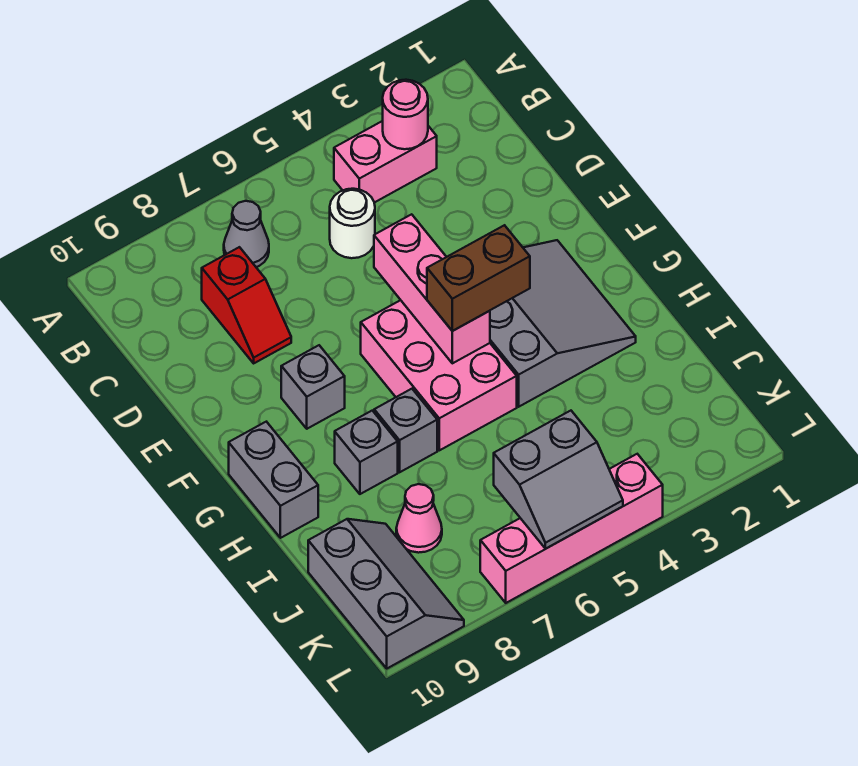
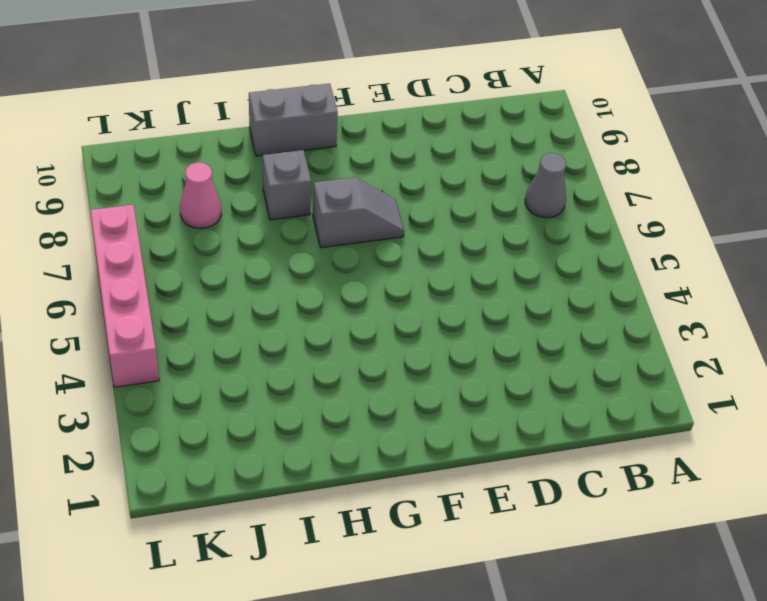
grey slope F7:G7 level 1 top G -> none
none -> pink brick B3:B4 level 1
none -> white round brick C5 level 1
none -> red slope C8:D8 level 1 top C

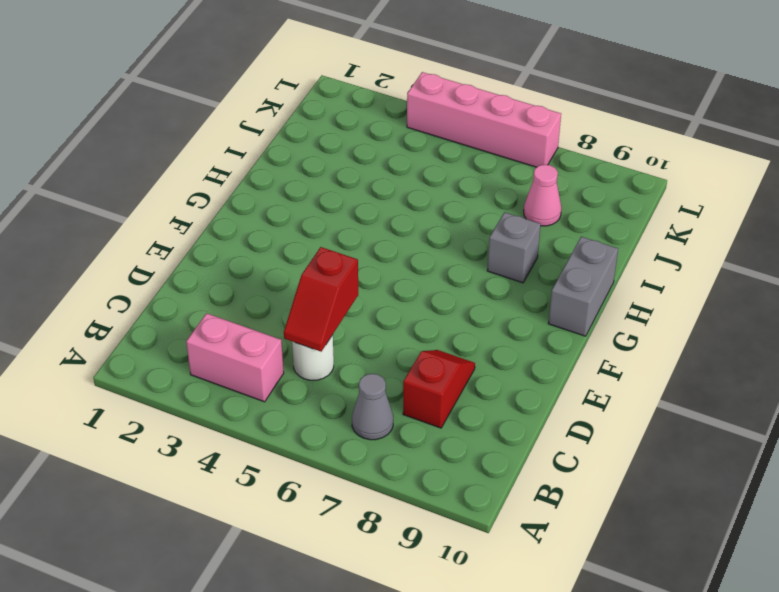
red slope C5:D5 level 2 top D -> none
none -> grey slope F2:H4 level 1 top 4
none -> pink brick F5:H6 level 1
none -> grey brick F8 level 1

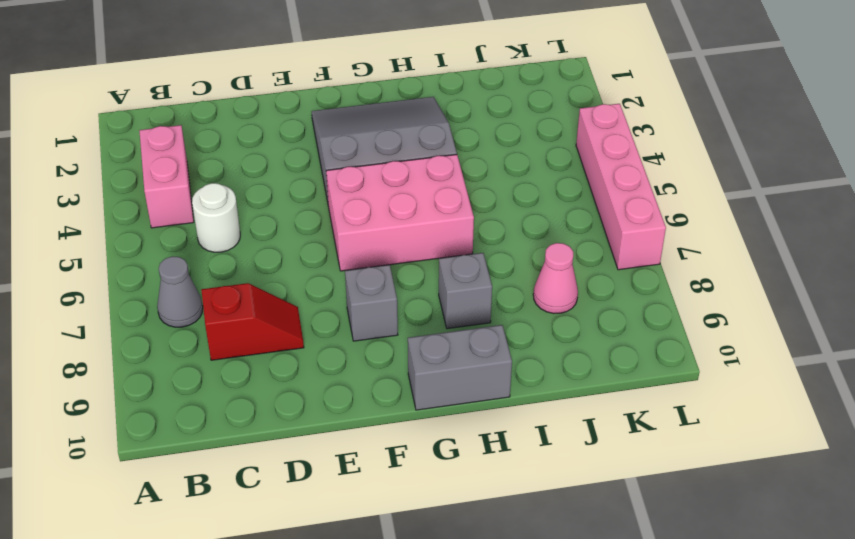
none -> grey brick H7 level 1
none -> grey slope J9:L10 level 1 top 10
none -> pink round brick B3 level 2

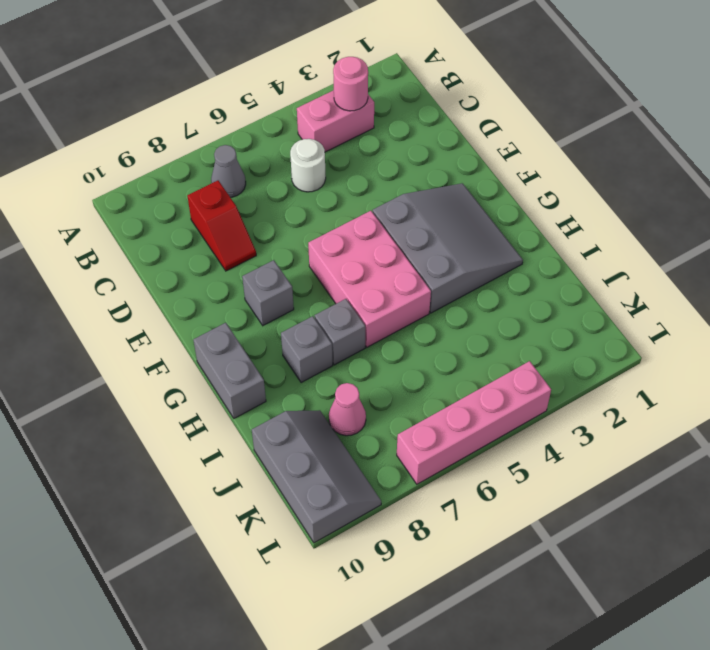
none -> pink brick E5:G5 level 2
none -> grey slope K5:L6 level 2 top K
none -> brown brick G4:G5 level 3

